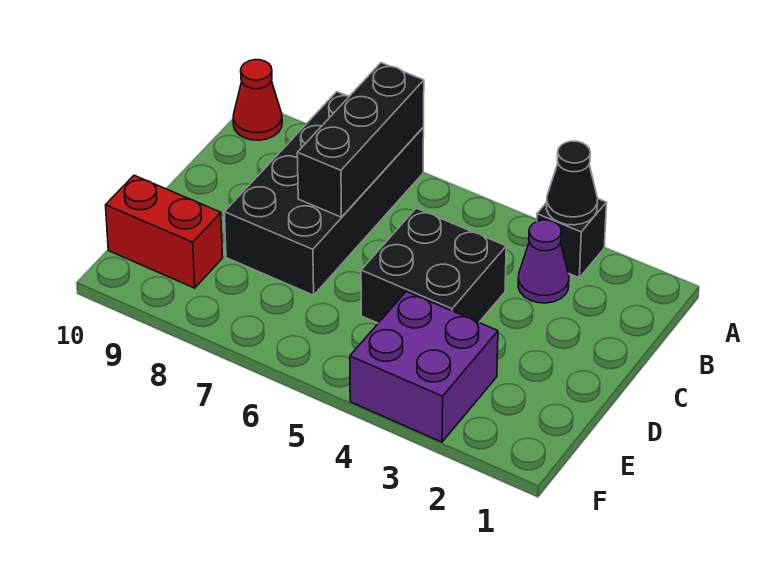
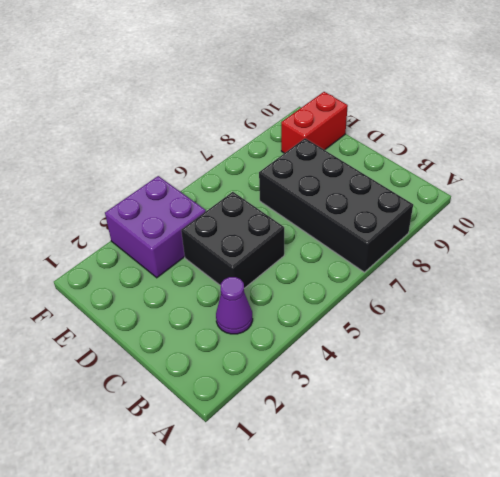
none -> black brick A3 level 1
none -> red cone A10 level 1

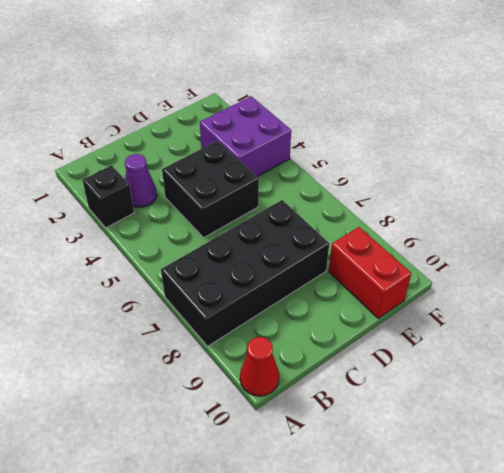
none -> black cone A3 level 2
none -> black brick A7:C7 level 2

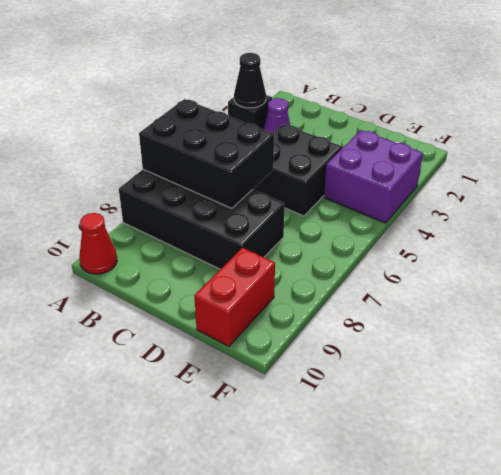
black brick A6:C7 level 2 -> black brick A7:C7 level 2

